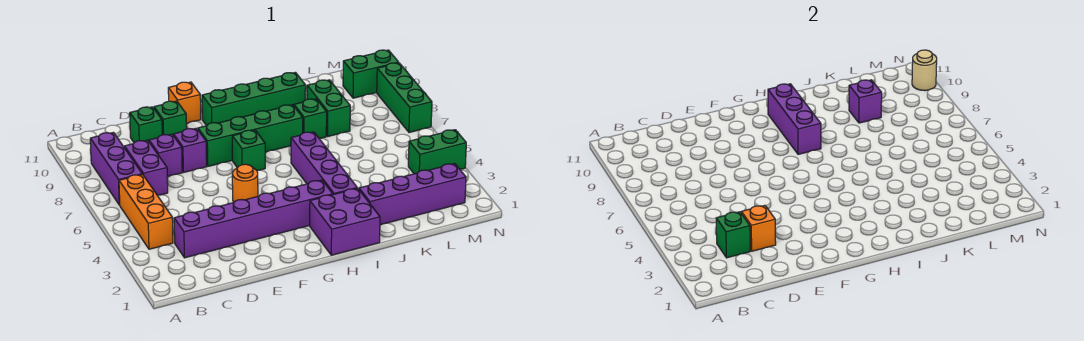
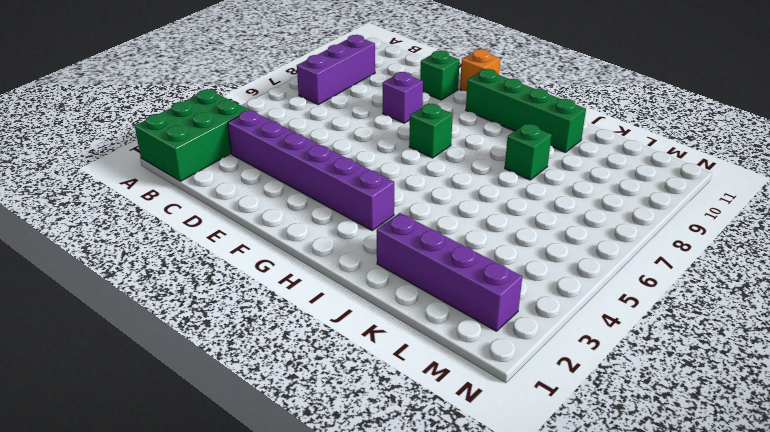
green brick A1:B3 level 1 -> none
none -> orange brick B4:B6 level 1
none -> purple brick C7:C8 level 1
none -> purple brick D8 level 1

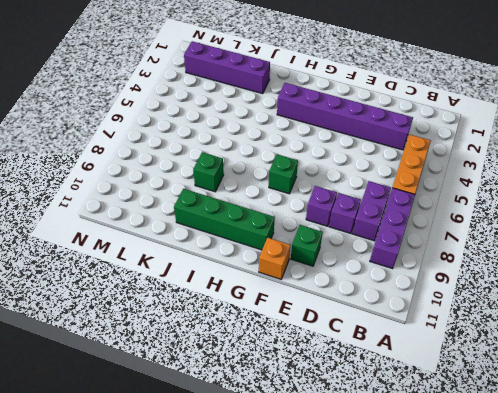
none -> green brick D10 level 1
none -> orange round brick F5 level 1
none -> green brick F8:I8 level 1

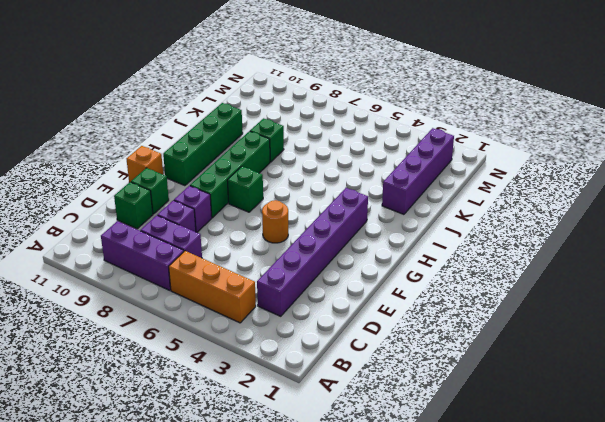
none -> purple brick H1:I2 level 1
none -> purple brick I3:I6 level 1
none -> green brick K8:K9 level 1

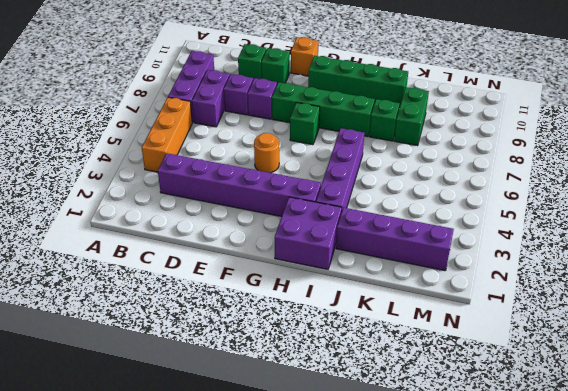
none -> green brick M4:N4 level 1
none -> green brick M10:N10 level 1
none -> green brick N7:N9 level 1

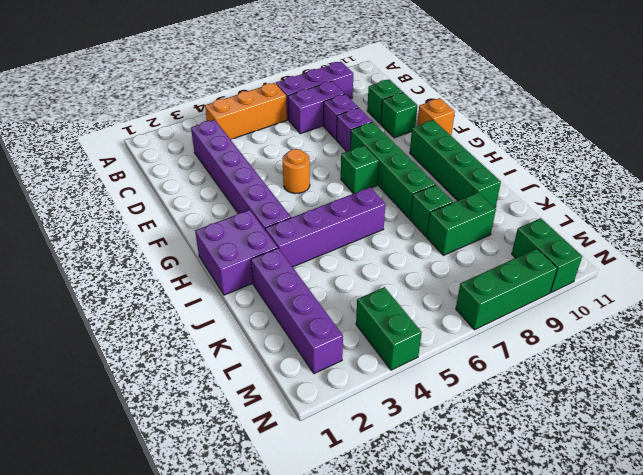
none -> green brick C3 level 2
none -> orange brick D3 level 2
none -> purple brick H8:H10 level 2

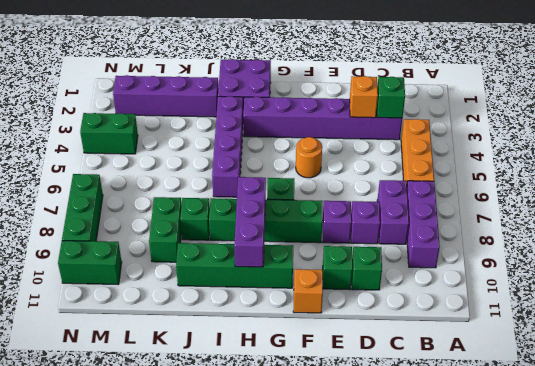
none -> purple brick K9 level 2
none -> tan round brick N10 level 2

